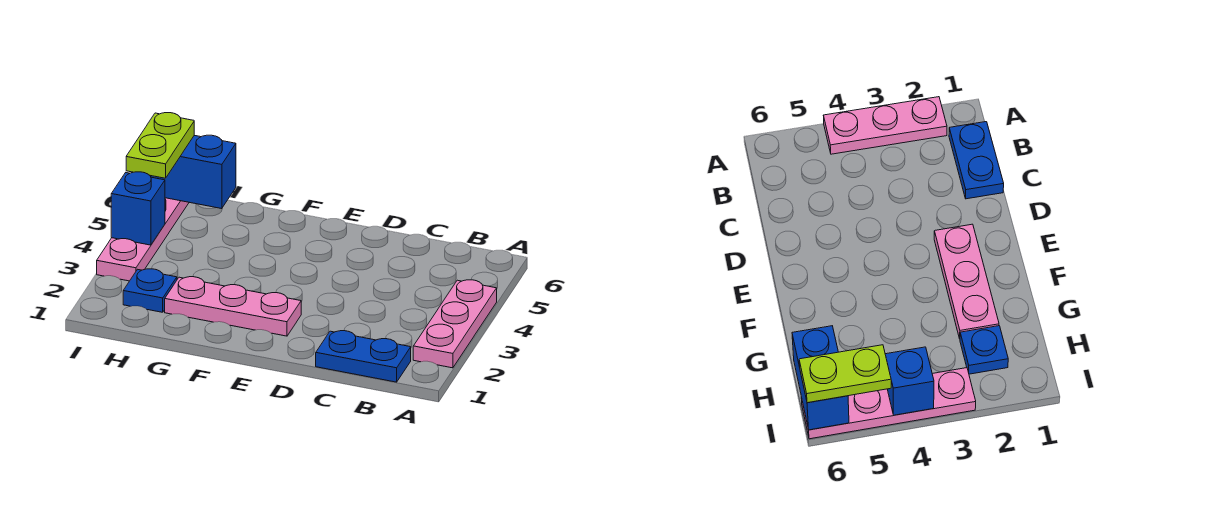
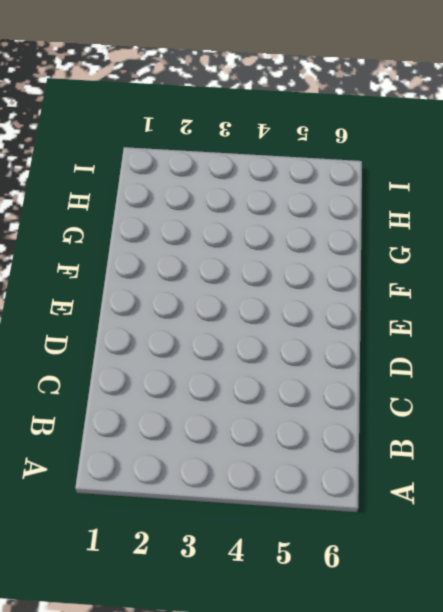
none -> pink plate A2:A4 level 1
none -> blue plate B1:C1 level 1

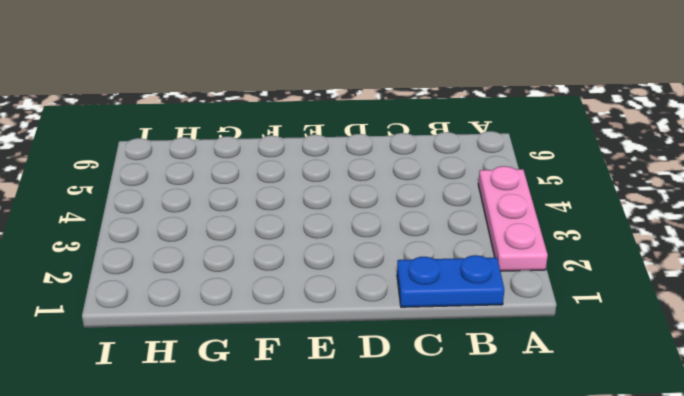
none -> pink plate E2:G2 level 1
none -> blue plate H2 level 1

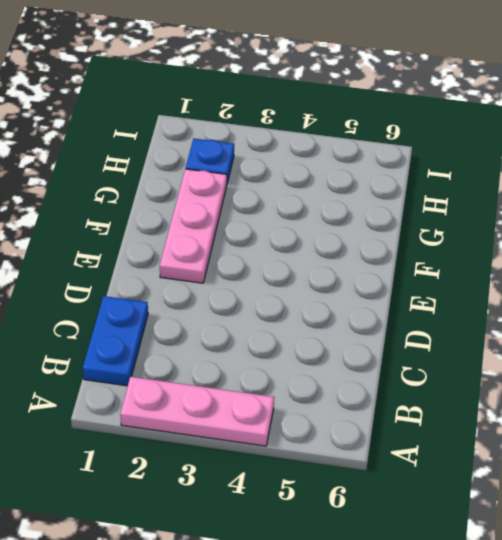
none -> pink plate I3:I6 level 1
none -> blue brick H6:I6 level 2

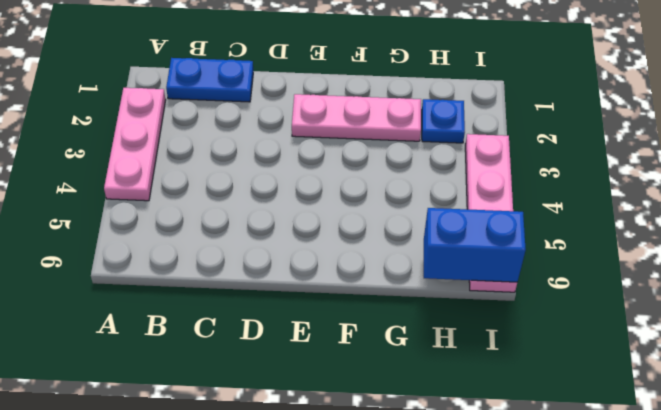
none -> blue brick I4 level 2
none -> lime plate I5:I6 level 3

